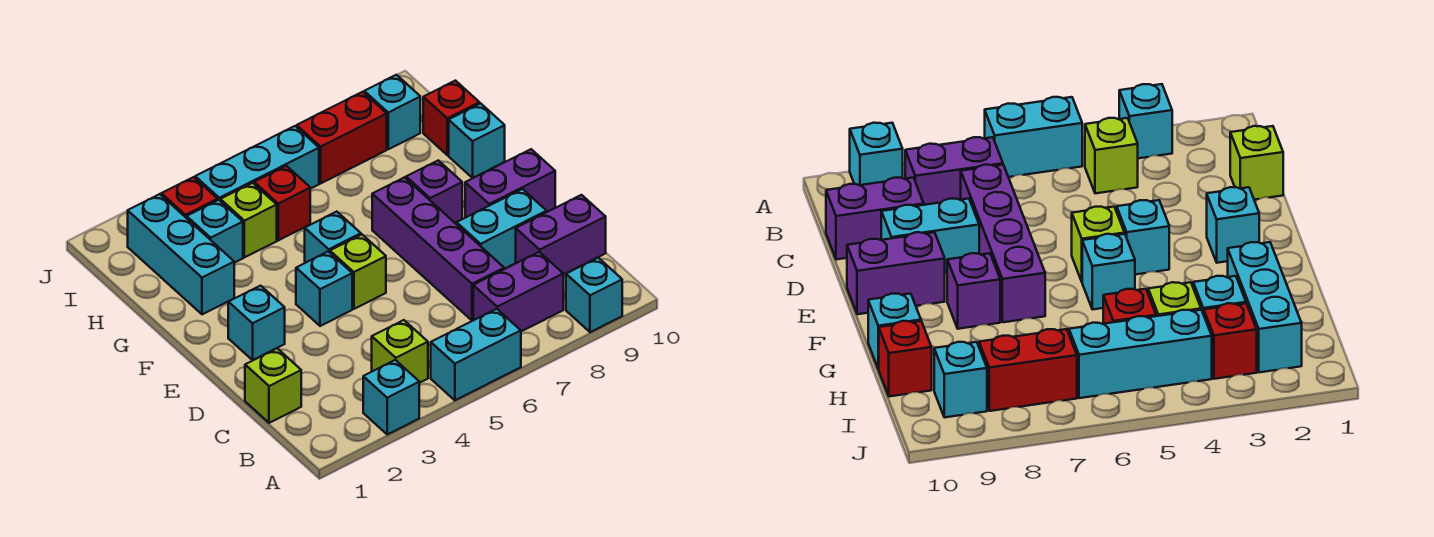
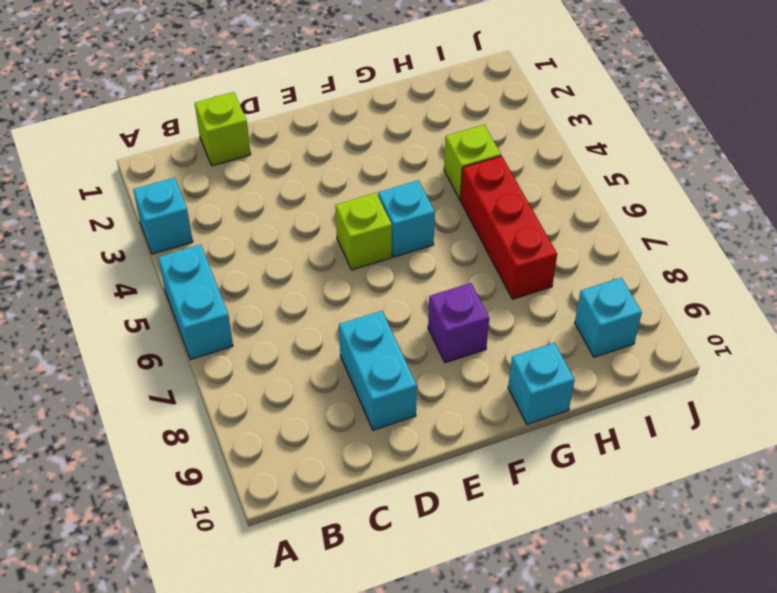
red brick H5:H7 level 1 -> red brick H5 level 1
none -> cyan brick A9 level 1
none -> lime brick B4 level 1
none -> purple brick B7:B8 level 1

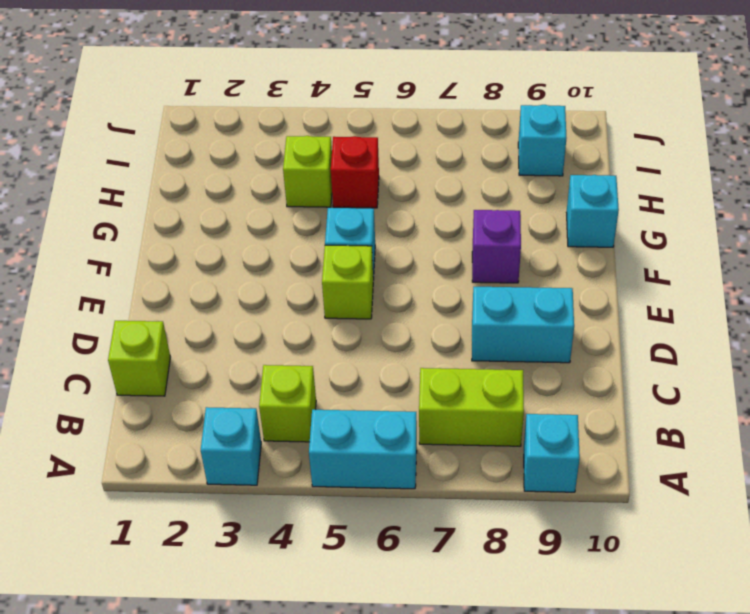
lime brick B7:B8 level 1 -> purple brick B7:B8 level 1
none -> purple brick C7:F7 level 1
none -> purple brick C9:C10 level 1
none -> cyan brick E2 level 1

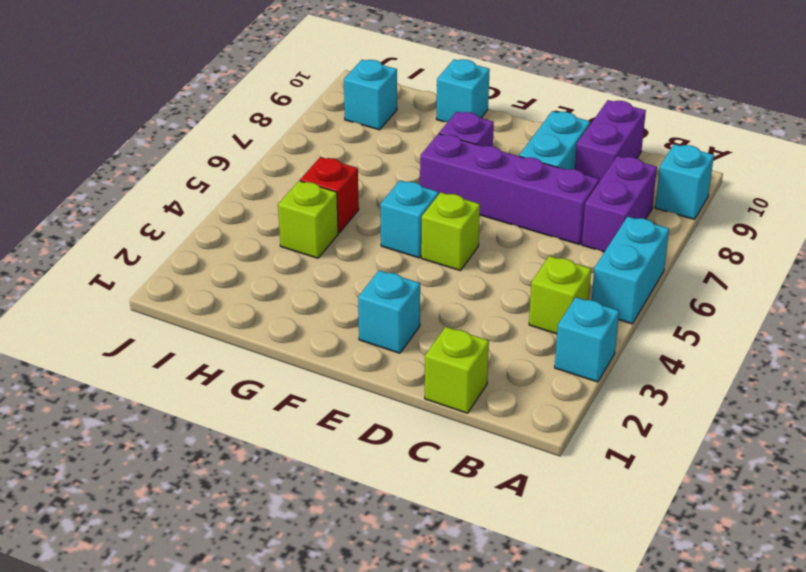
none -> cyan brick E4 level 1
none -> purple brick E9:E10 level 1
none -> cyan brick G2:I2 level 1

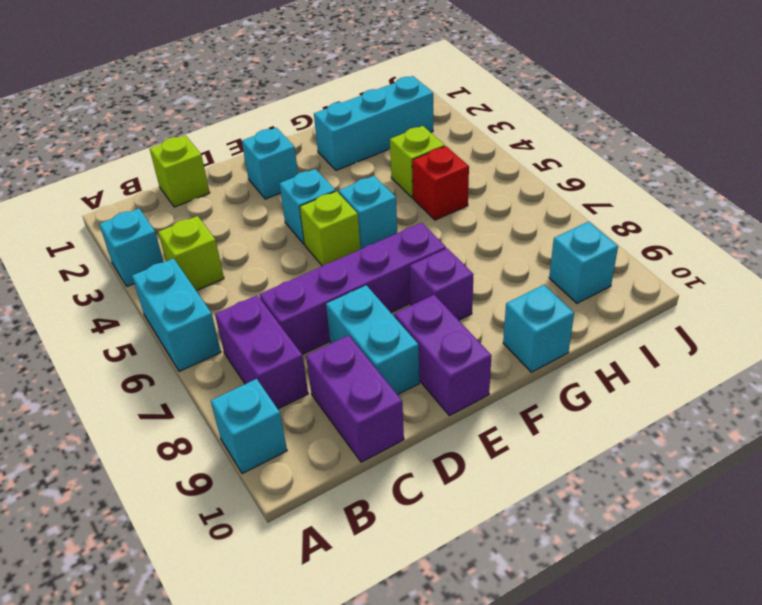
none -> cyan brick H3 level 1
none -> red brick H10 level 1
none -> red brick I3 level 1

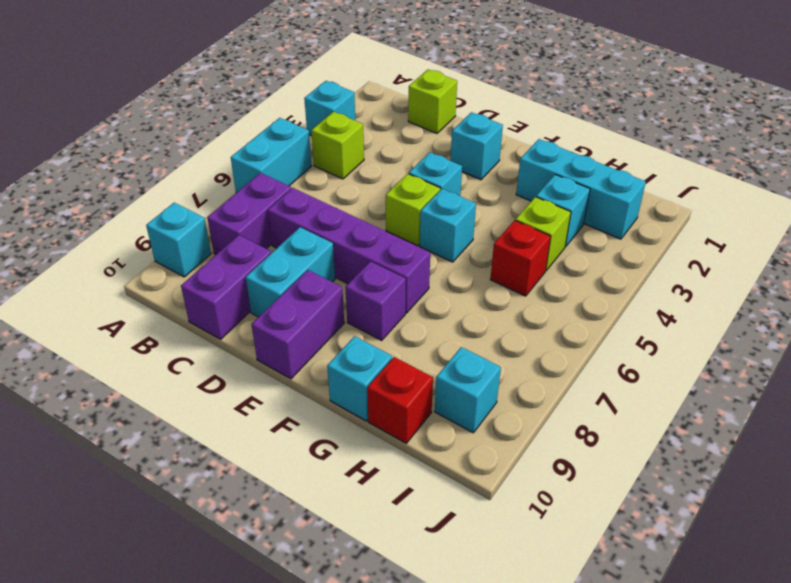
none -> red brick I3 level 1
none -> cyan brick I4:I6 level 1
none -> red brick I7:I8 level 1

